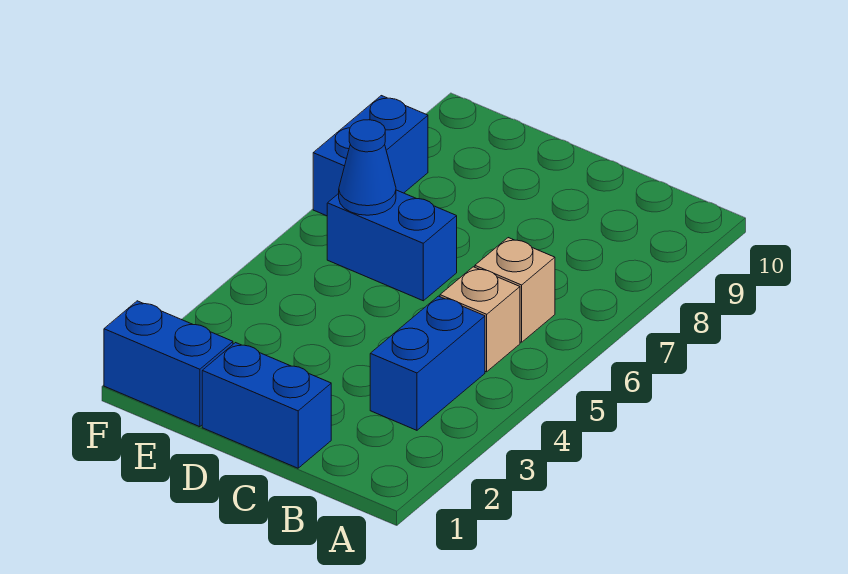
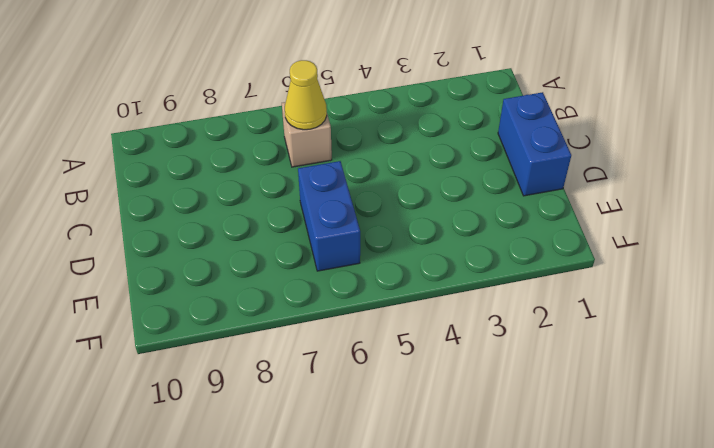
yellow cone B6 level 2 -> none
none -> blue brick B3:B4 level 1
none -> tan brick B5 level 1

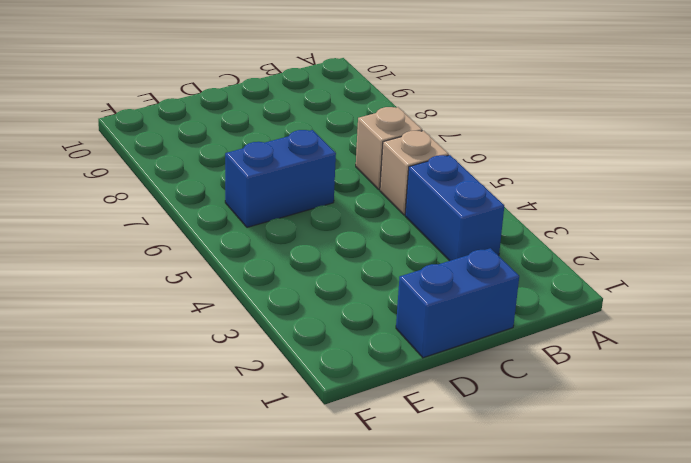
none -> blue brick E1:F1 level 1
none -> blue brick F7:F8 level 1

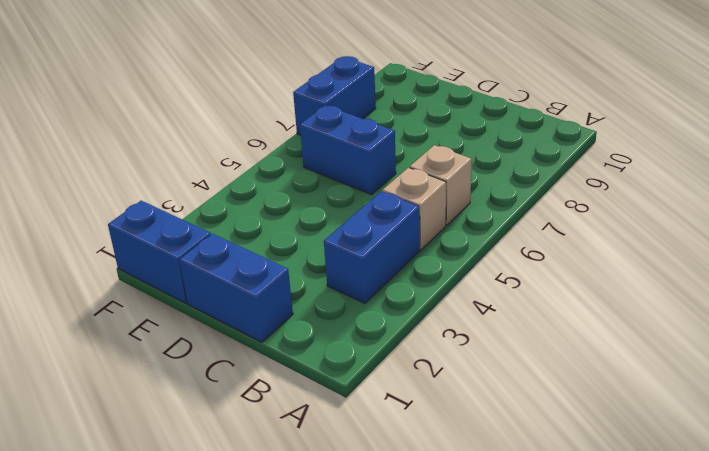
none -> blue cone E6 level 2

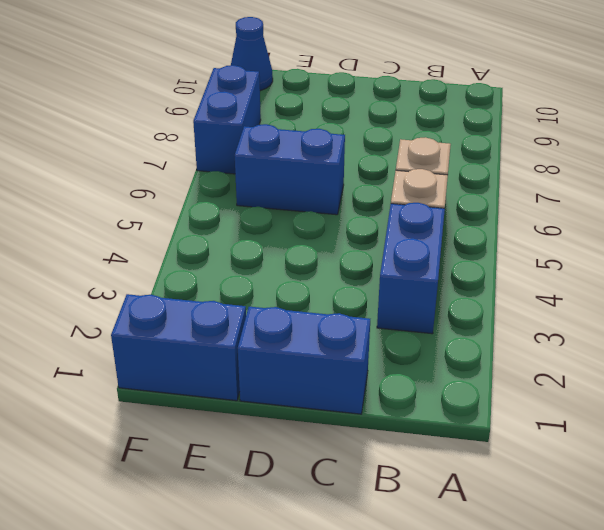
blue cone F10 level 1 -> blue cone E6 level 2

